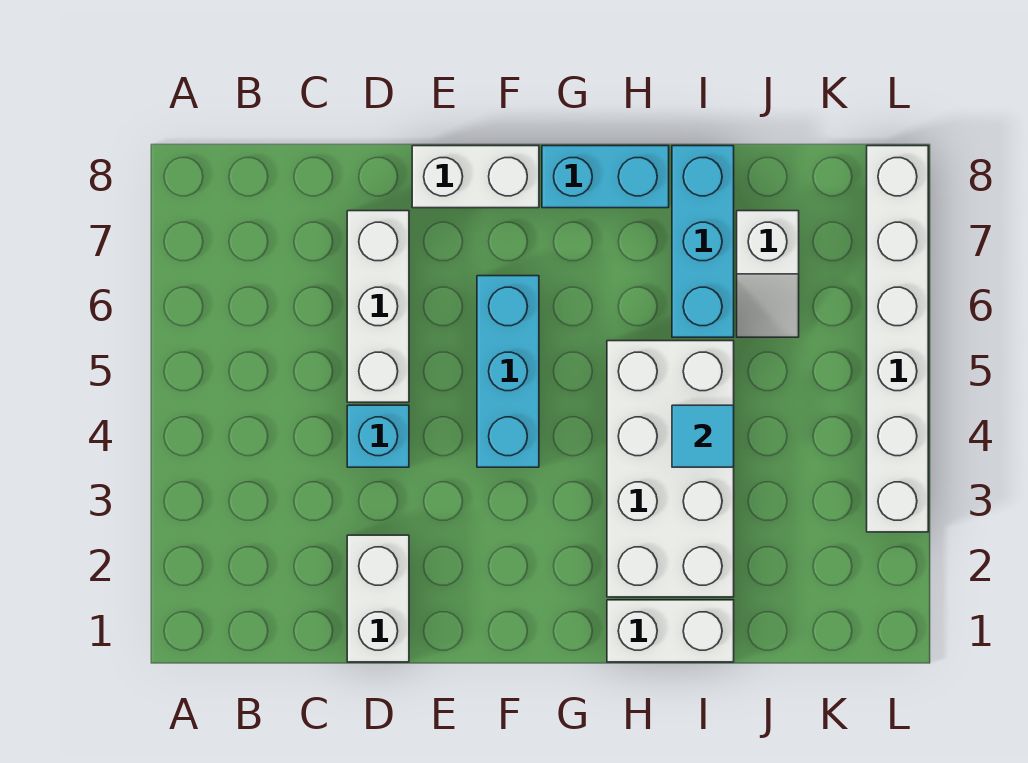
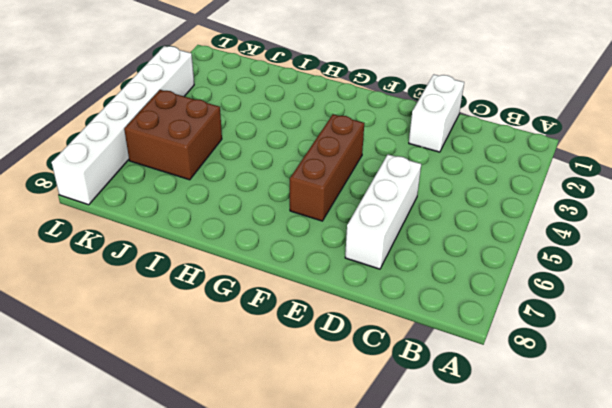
brown brick F4:F6 level 1 -> cyan brick F4:F6 level 1
brown brick J5:K6 level 1 -> white slope J6:J7 level 1 top 7
none -> cyan brick D4 level 1
none -> white brick E8:F8 level 1
none -> cyan brick G8:H8 level 1

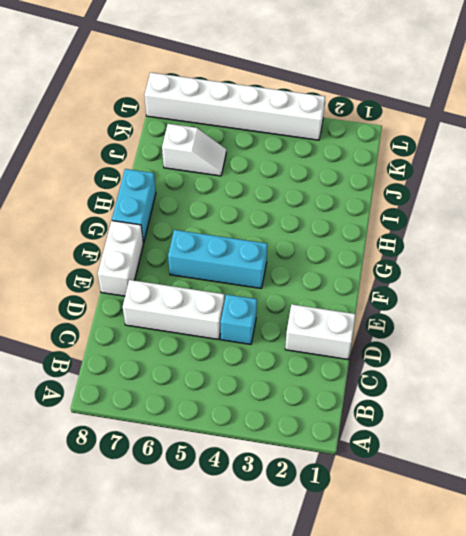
none -> white brick H1:I1 level 1
none -> white brick H2:I5 level 1
none -> cyan brick I6:I8 level 1

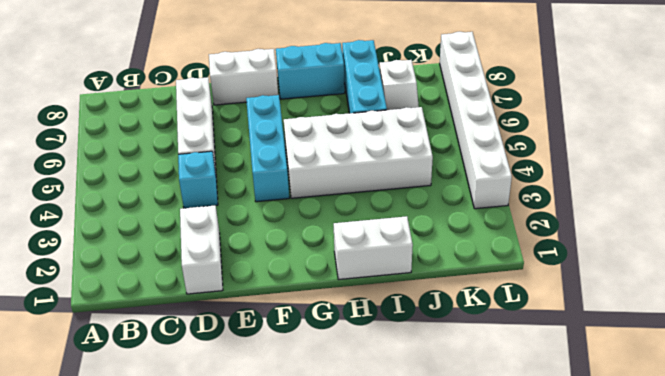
white brick G4:J5 level 1 -> white brick H2:I5 level 1
none -> cyan tile I4 level 2

